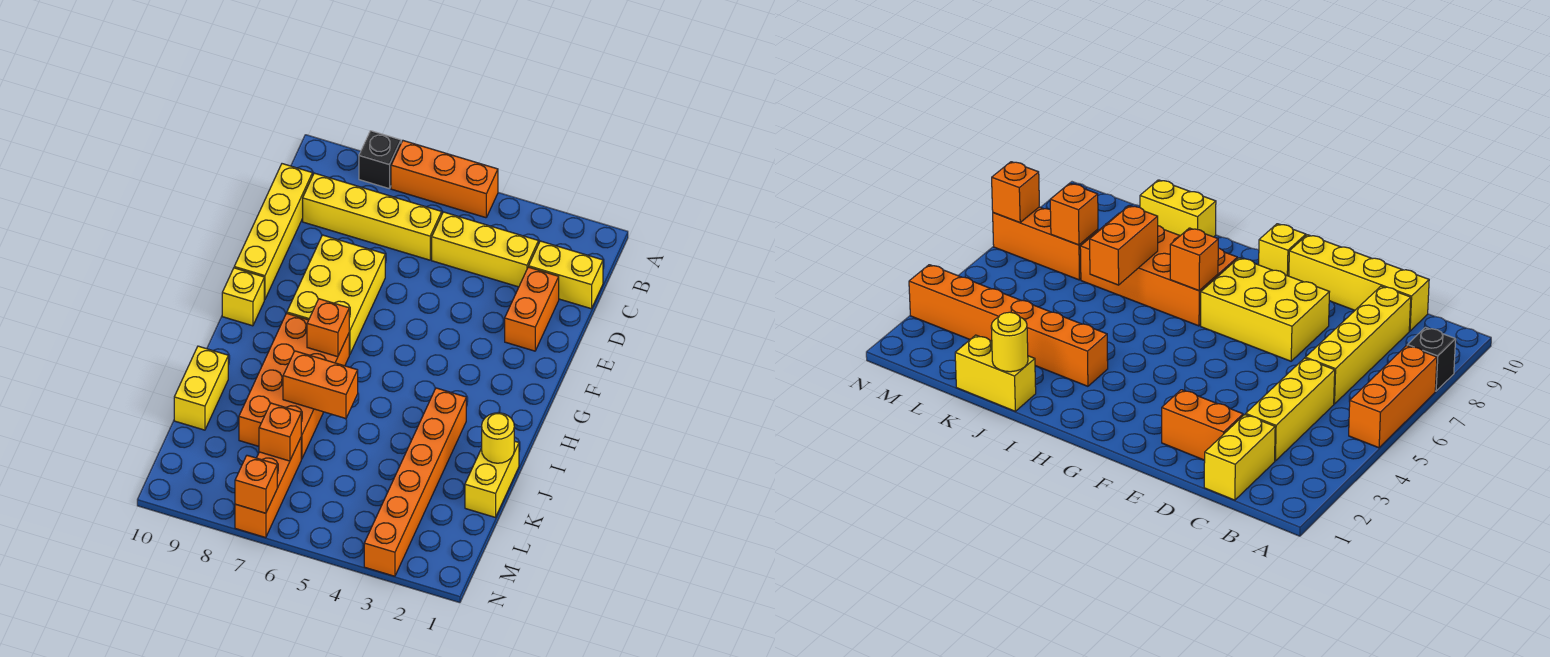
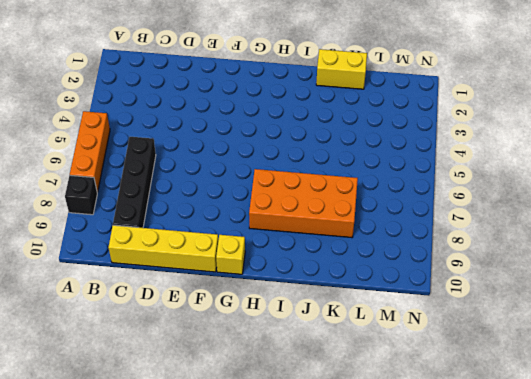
black brick C6:C9 level 1 -> yellow brick C6:C9 level 1
none -> yellow brick C1:C2 level 1
none -> yellow brick C3:C5 level 1
none -> orange brick D2:E2 level 1

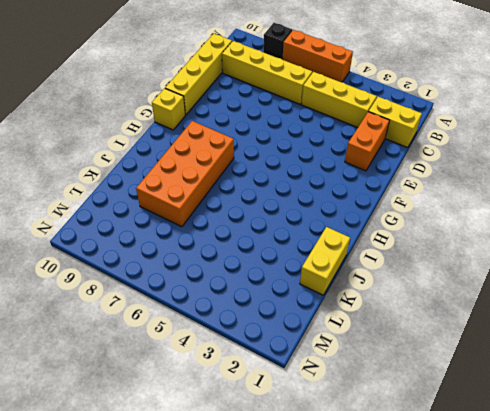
none -> yellow brick E7:G8 level 1
none -> orange brick I3:N3 level 1
none -> yellow brick J10:K10 level 1

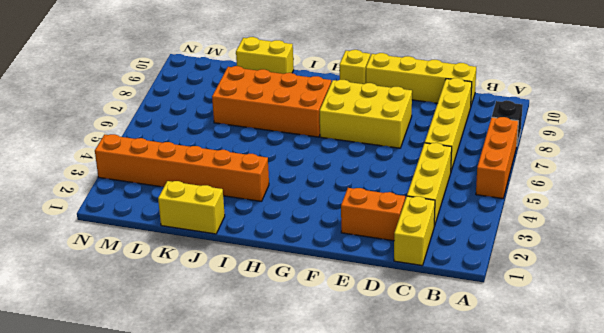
none -> orange brick L7:N7 level 1
none -> orange brick H7 level 2
none -> yellow round brick J1 level 2

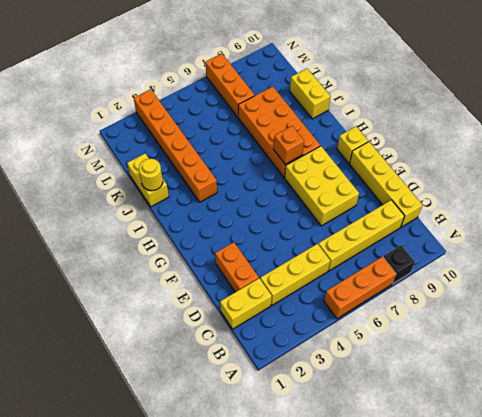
none -> orange brick J6:J7 level 2
none -> orange brick L7 level 2
none -> orange brick N7 level 2

